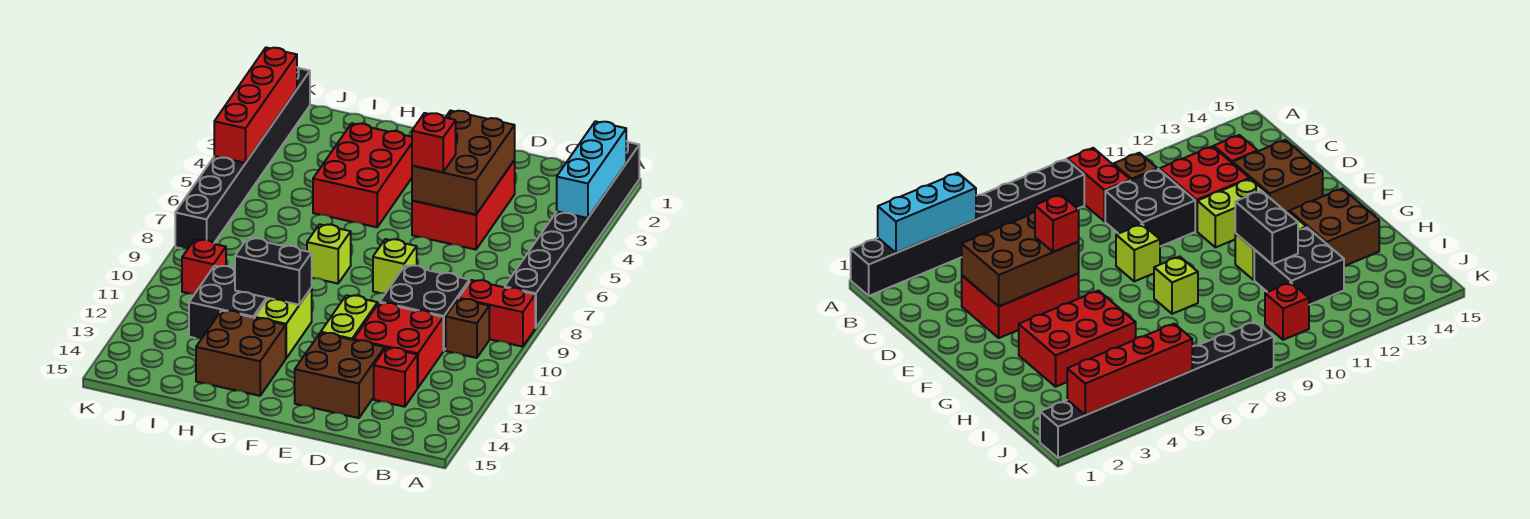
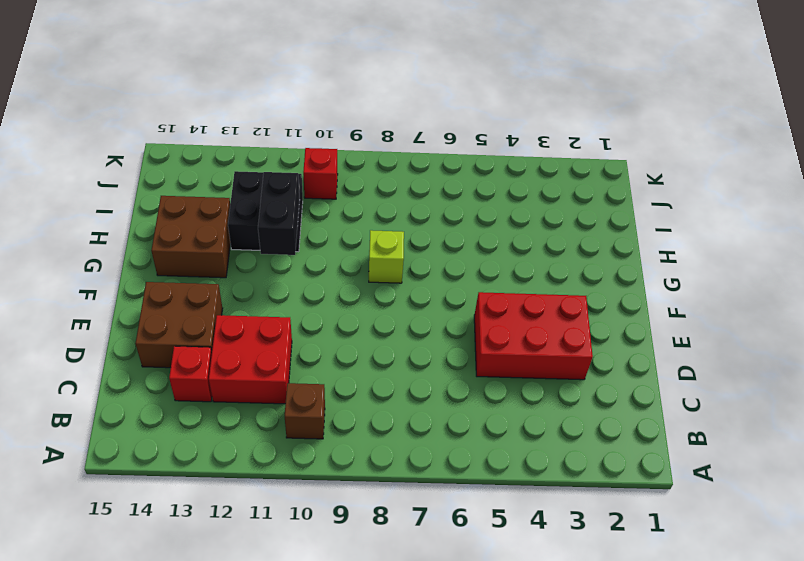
none -> black brick A1:A8 level 1
none -> red brick A9:B9 level 1
none -> black brick C9:D10 level 1

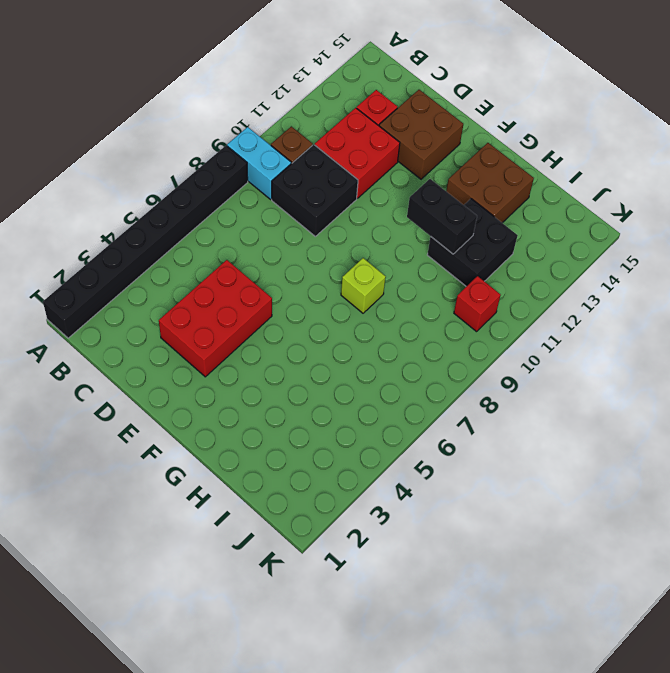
cyan brick A9:B9 level 1 -> red brick A9:B9 level 1
none -> lime brick E8 level 1
none -> lime brick E11:E12 level 1
none -> red brick G3:H5 level 1

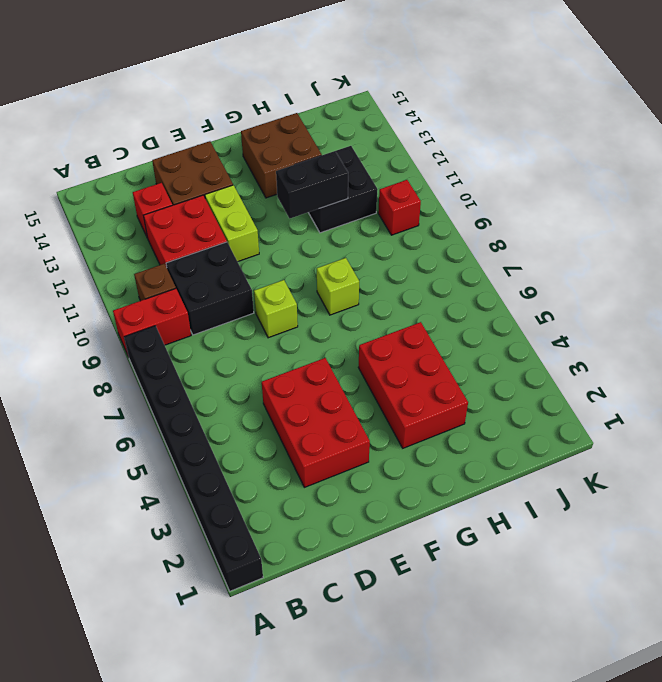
none -> lime brick G11:G12 level 1
none -> black brick K1:K8 level 1
none -> cyan brick A2:A4 level 2

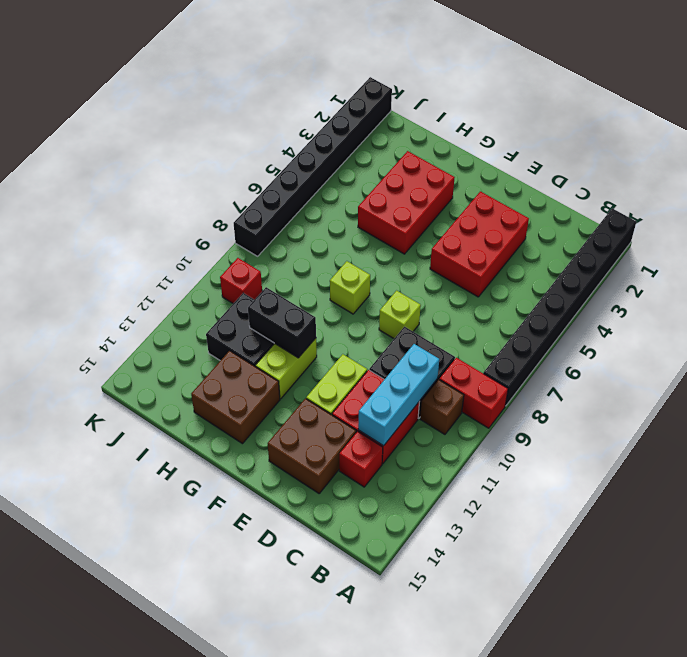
cyan brick C10:C12 level 2 -> cyan brick A2:A4 level 2
none -> brown brick D3:E5 level 2
none -> red brick K2:K5 level 2
none -> red brick E5 level 3

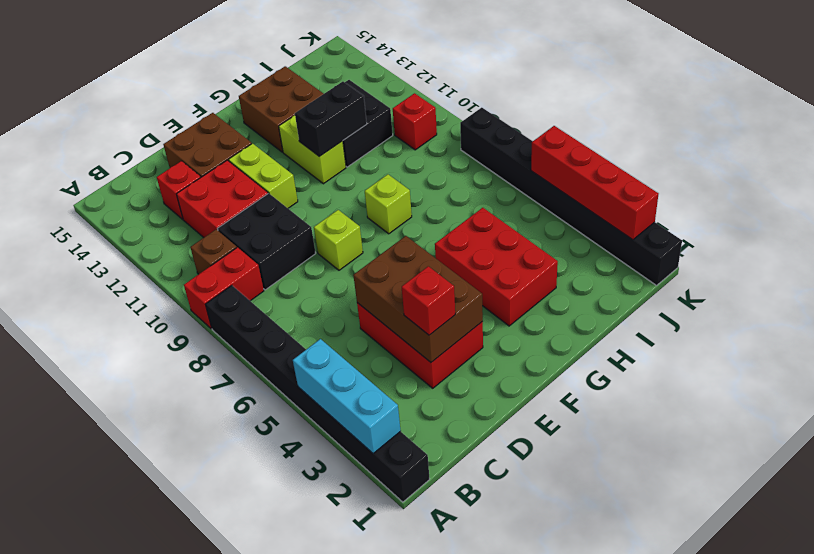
red brick D3 level 3 -> red brick E5 level 3

